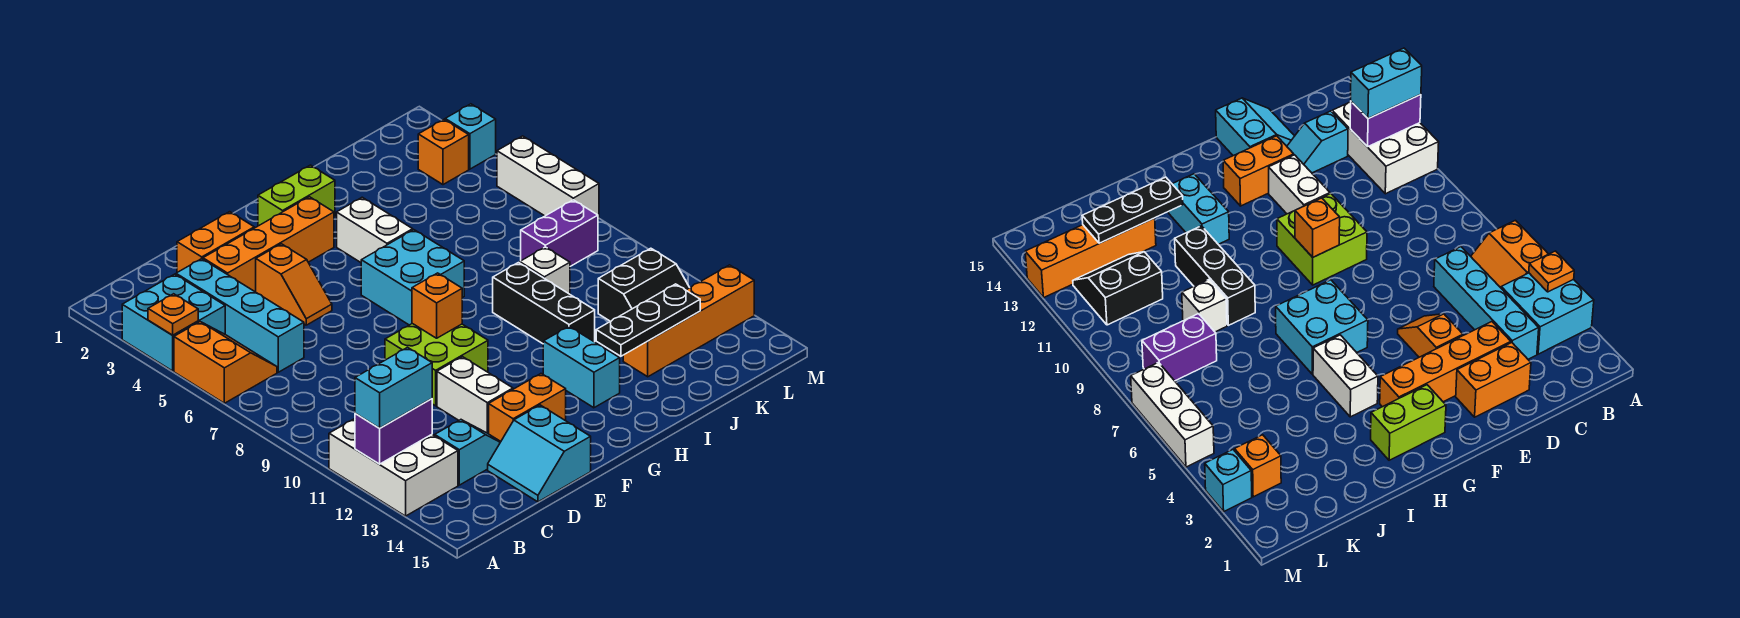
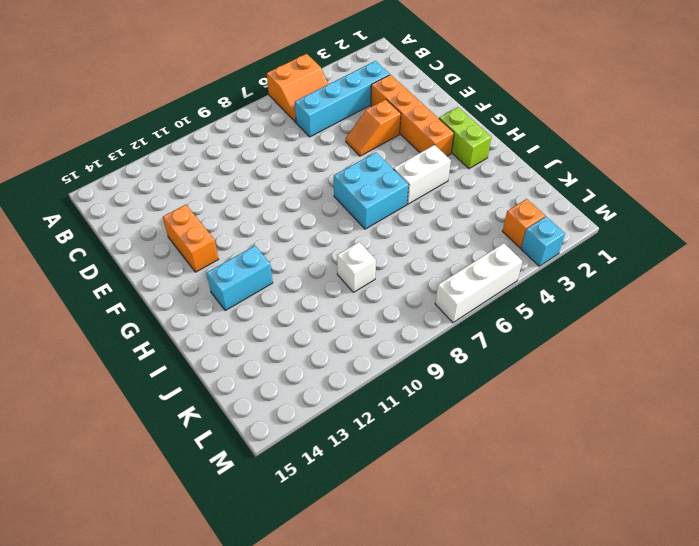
none -> cyan brick A3:B4 level 1
none -> white brick A11:B13 level 1
none -> cyan slope C13:D13 level 1 top C

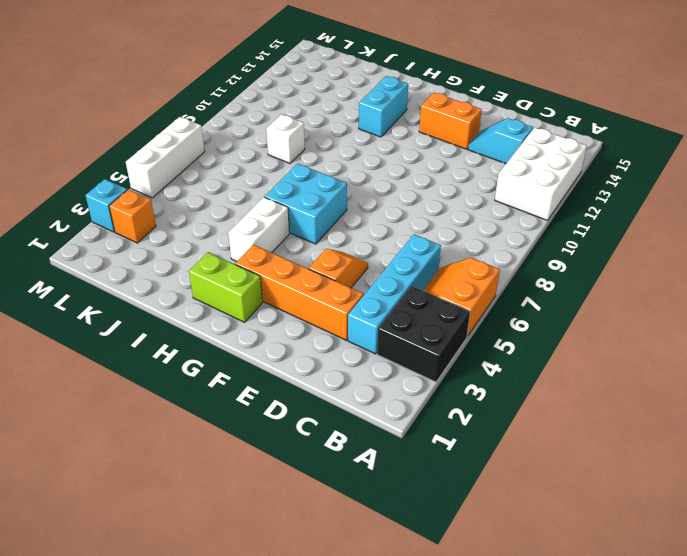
black brick A3:B4 level 1 -> cyan brick A3:B4 level 1
none -> orange brick D2:E2 level 1
none -> cyan slope D14:E15 level 1 top E
none -> lime brick E9:F10 level 1

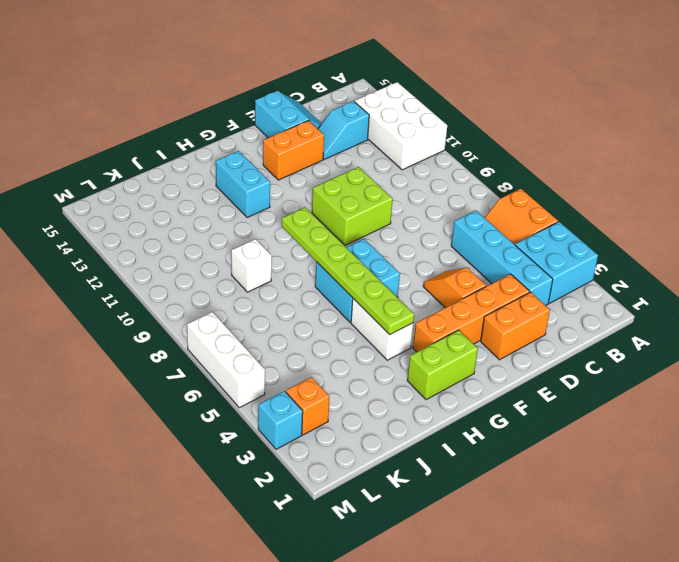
lime plate H4:H9 level 2 -> none
none -> white brick E11:E12 level 1
none -> black brick I9:I11 level 1
none -> orange brick J13:M13 level 1

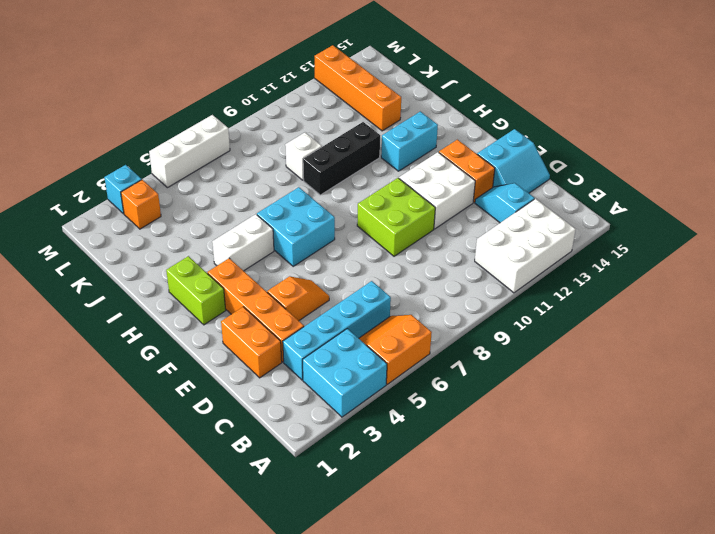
white brick E11:F12 level 1 -> white brick E11:E12 level 1
none -> purple brick K8:L8 level 1
none -> black slope K11:L12 level 1 top 11
none -> orange plate A4 level 2

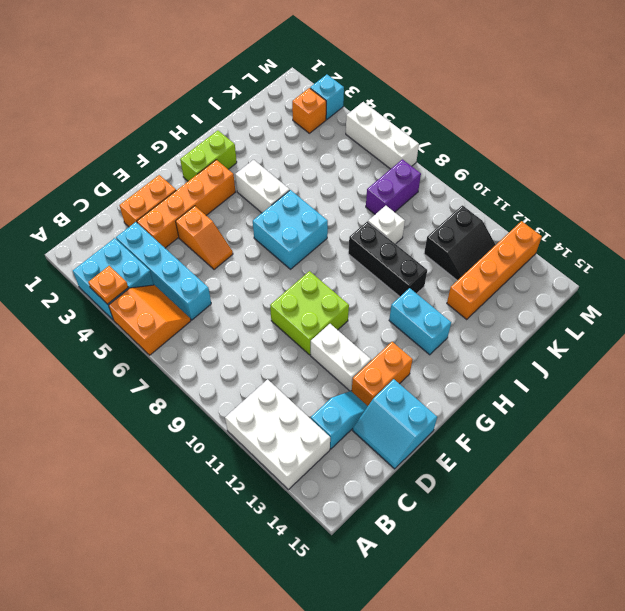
none -> purple brick A12:B12 level 2
none -> orange brick F9 level 2
none -> black plate I13:K13 level 2

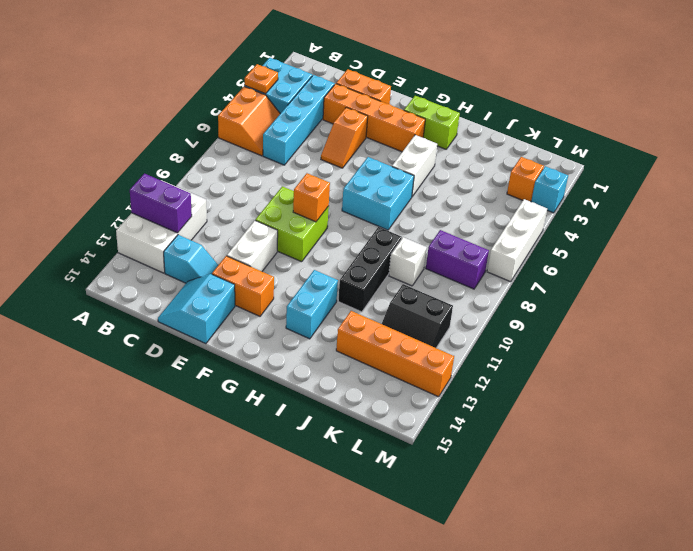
none -> black plate I13:K13 level 2
none -> cyan brick A12:B12 level 3

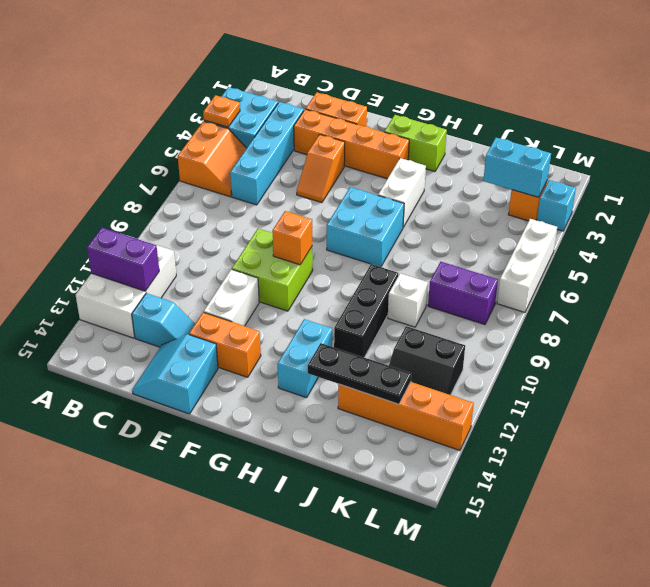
cyan brick K3:L3 level 2 -> cyan brick A12:B12 level 3

